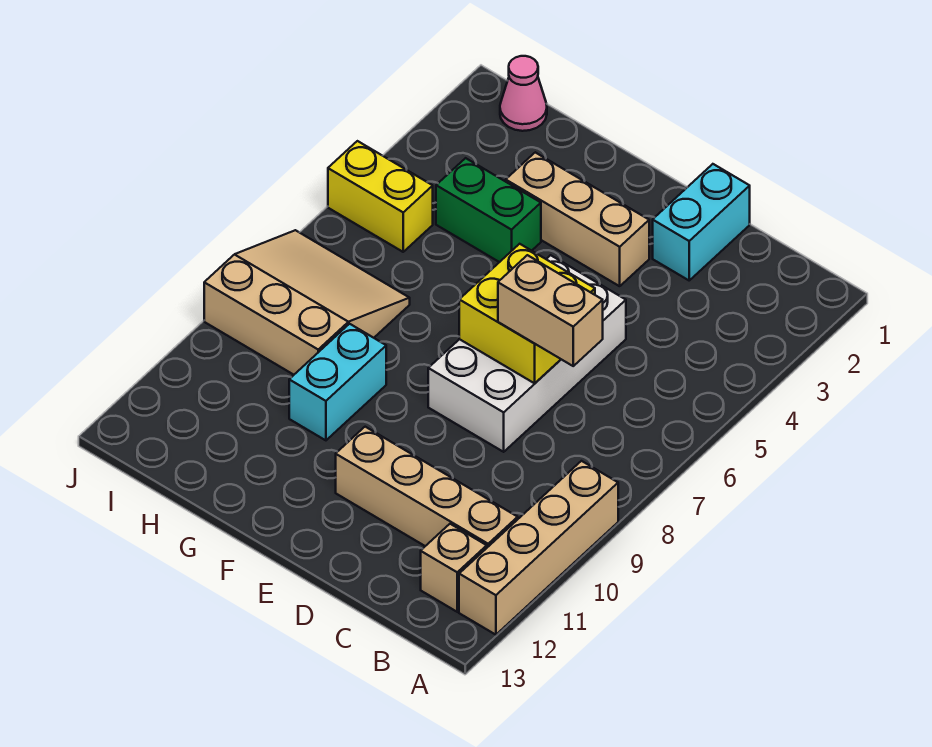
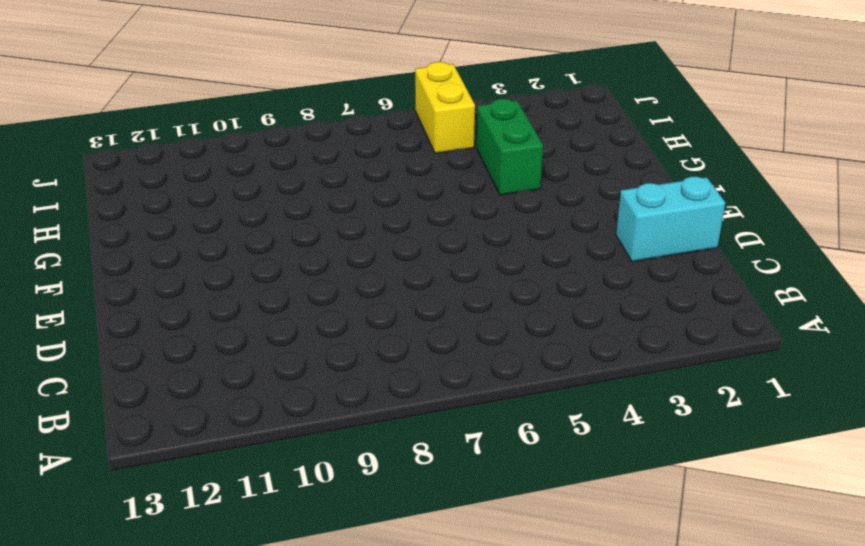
none -> tan brick A9:A12 level 1
none -> tan brick B11:E11 level 1
none -> tan brick B12 level 1

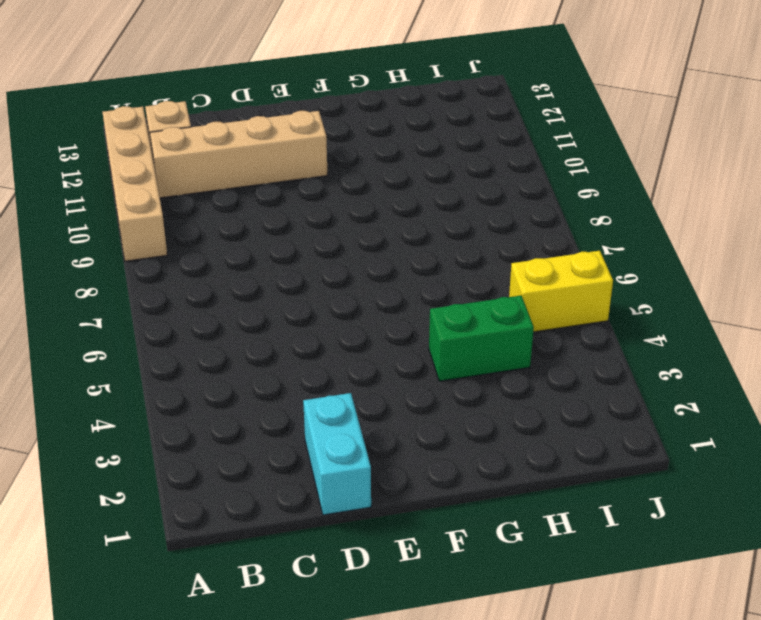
none -> white brick D5:E8 level 1
none -> tan brick E3:G3 level 1
none -> cyan brick G9:G10 level 1

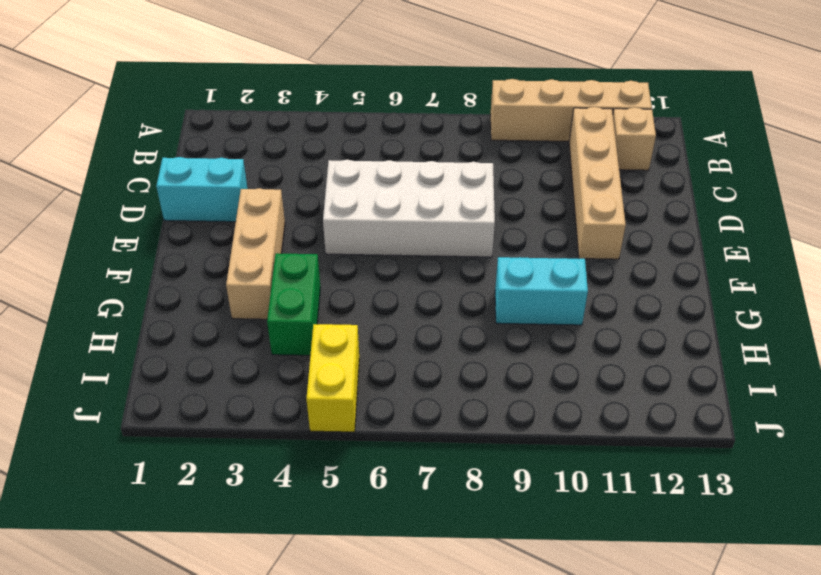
none -> tan slope H7:J9 level 1 top 9
none -> pink cone I1 level 1
none -> yellow brick D6:E7 level 2

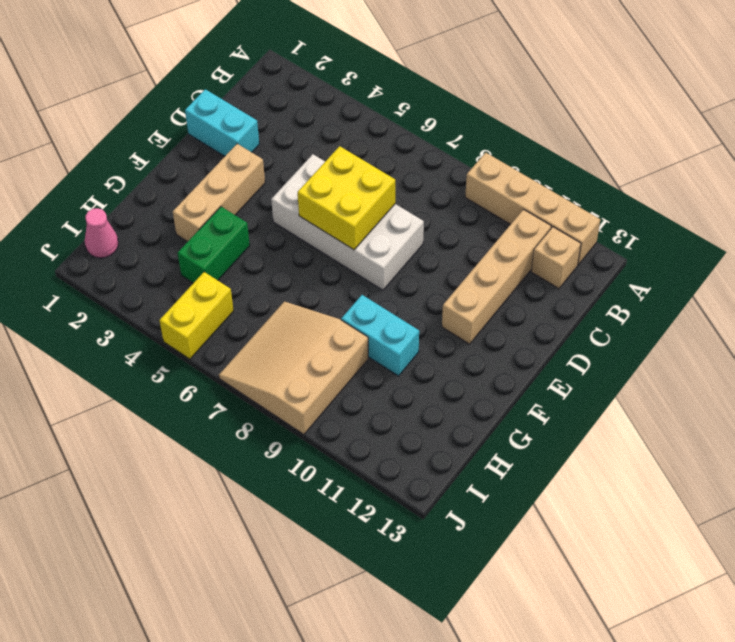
none -> tan brick C7:D7 level 3

